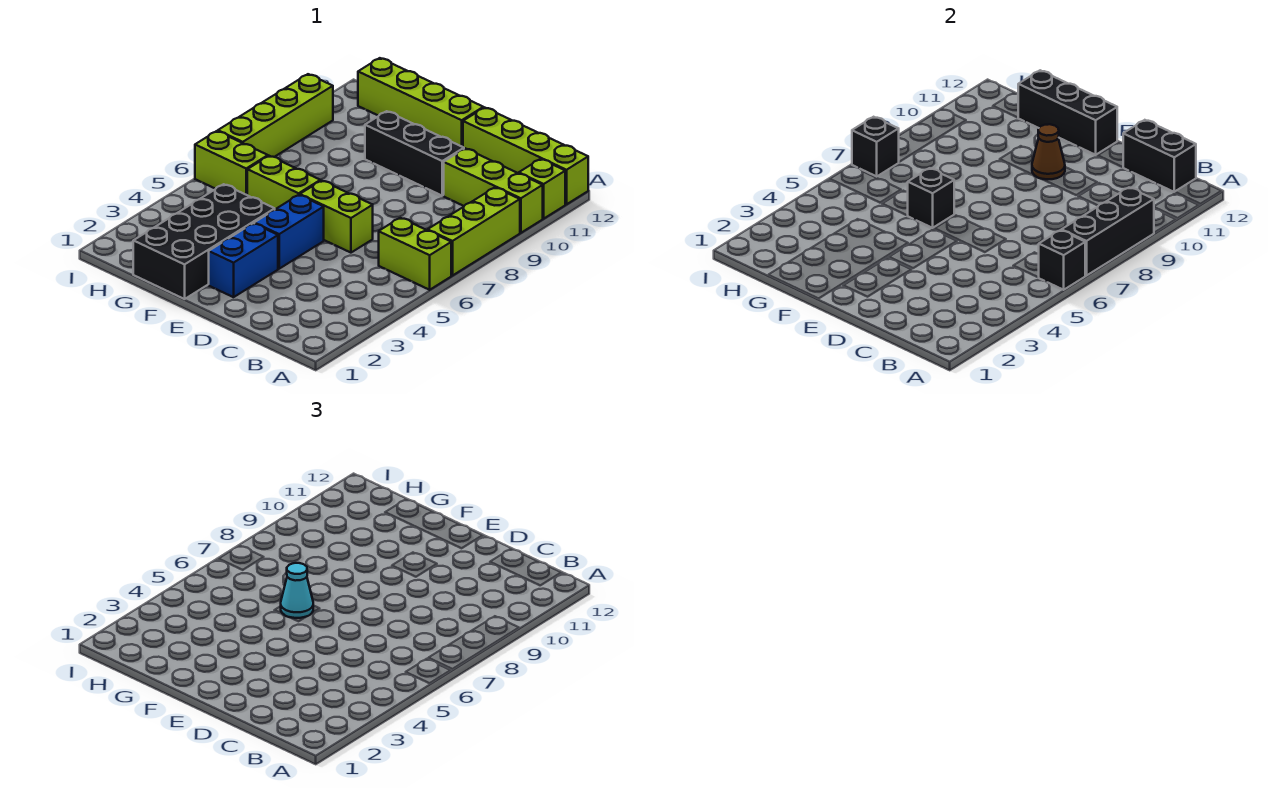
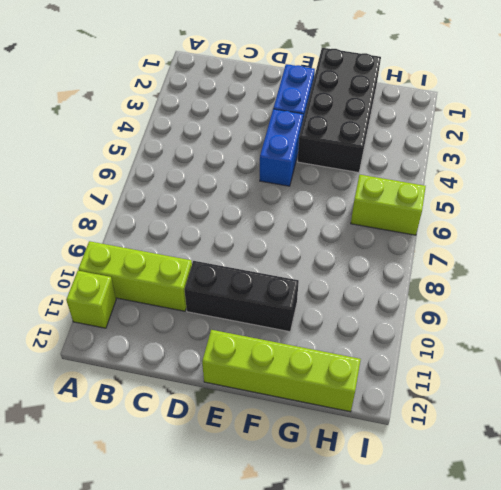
none -> lime brick A6:B6 level 1
none -> lime brick A7:A9 level 1
none -> lime brick A12:D12 level 1

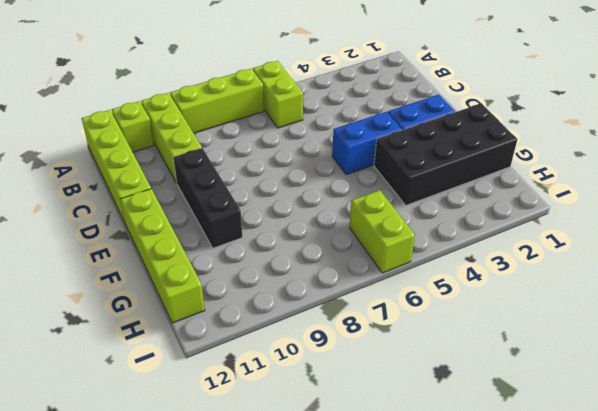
none -> lime brick D6:E6 level 1
none -> lime brick F6:G6 level 1
none -> lime brick I7:I10 level 1

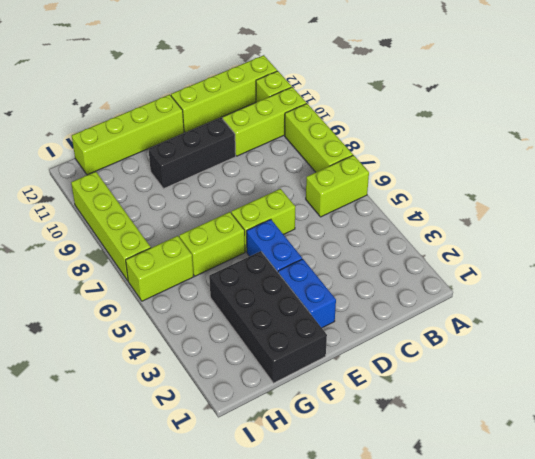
none -> black brick A6 level 2
none -> black brick A7:A9 level 2
none -> black brick B12:C12 level 2

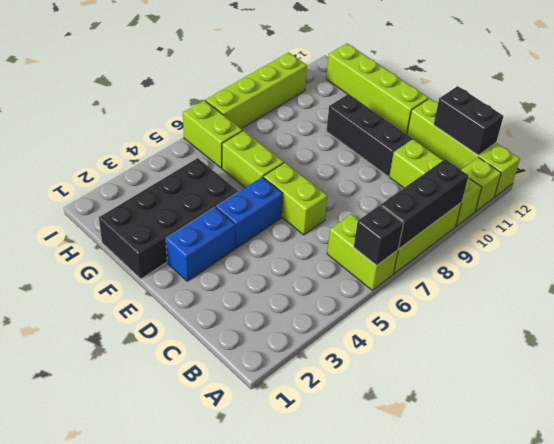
none -> brown cone E10 level 2
none -> black brick E12:G12 level 2
none -> black brick F6 level 2

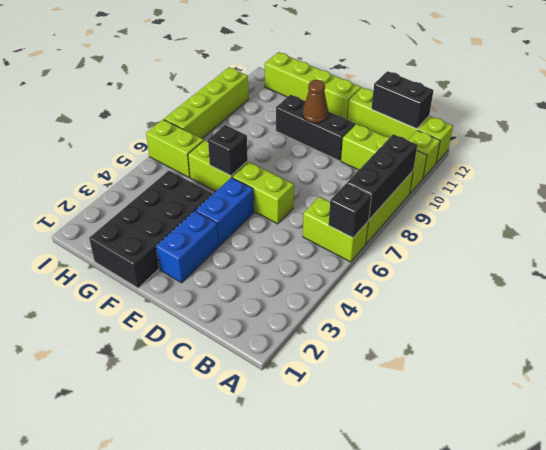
none -> black brick E12:G12 level 2
none -> black brick I7 level 2
none -> cyan cone F6 level 3

